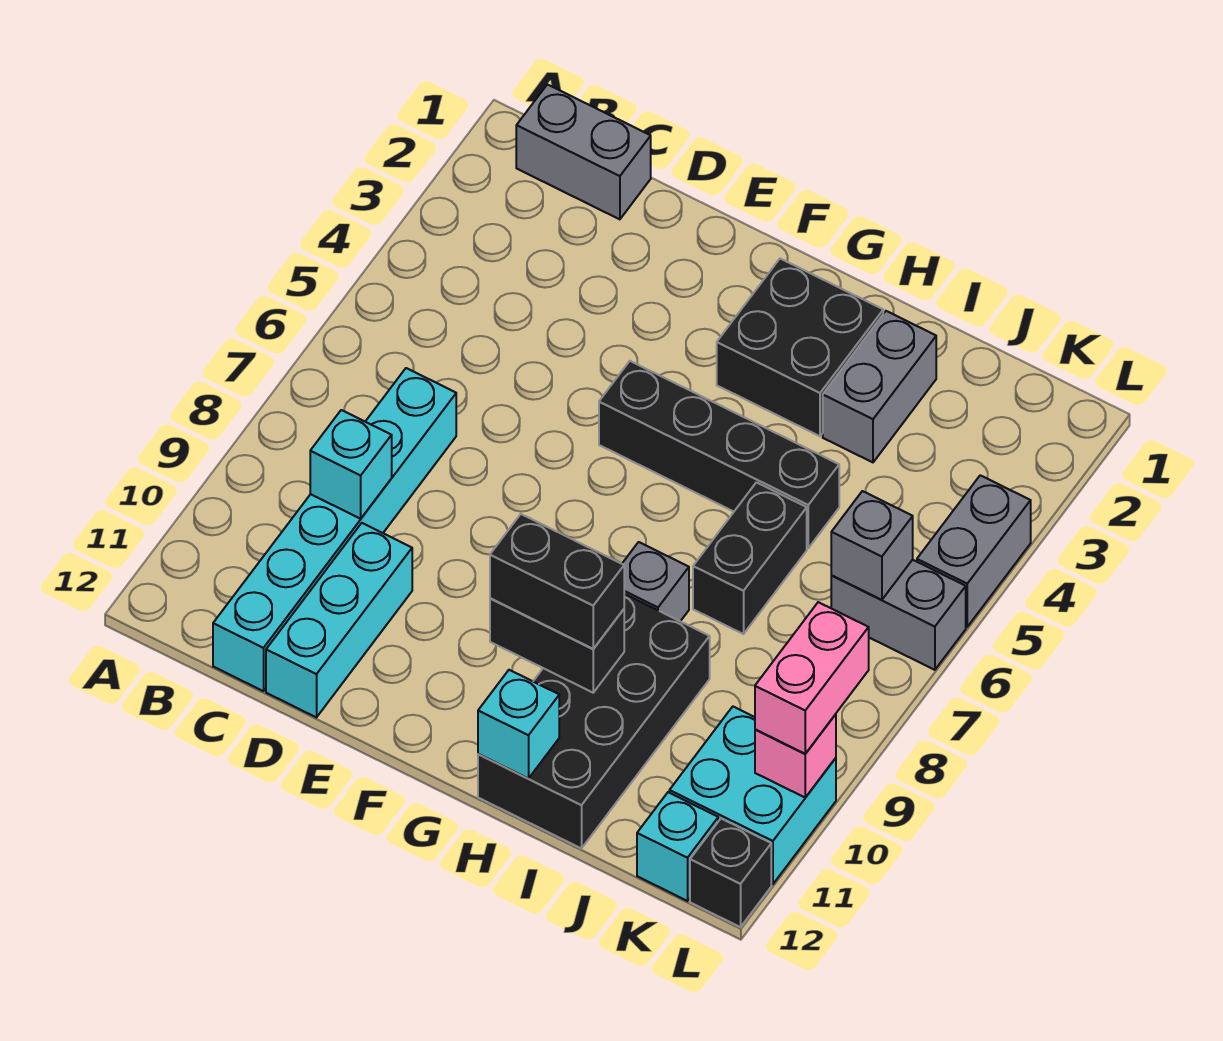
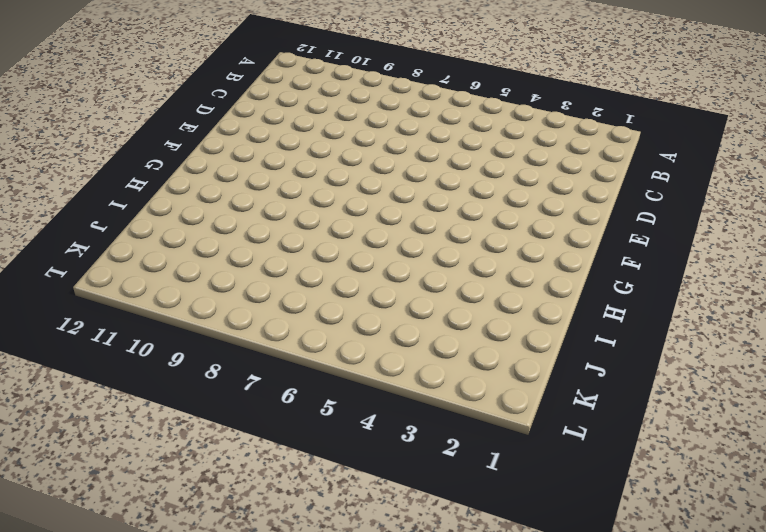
none -> grey brick B1:C1 level 1
none -> cyan brick C7:C12 level 1
none -> cyan brick D10:D12 level 1

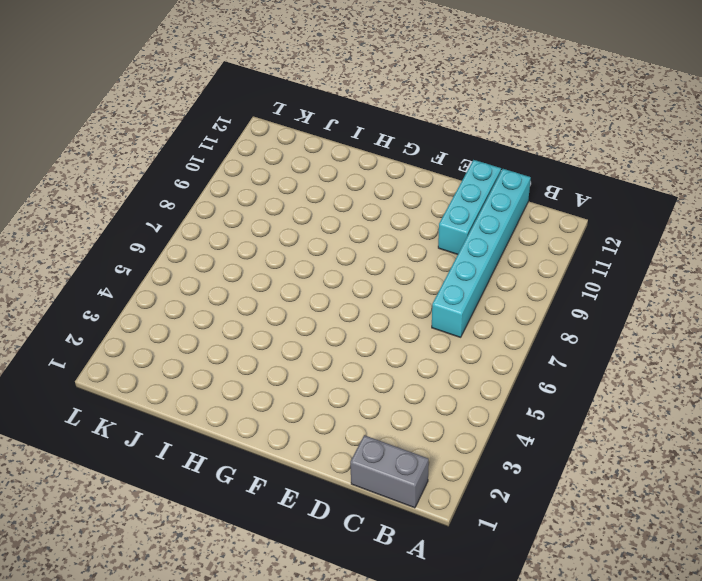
none -> black brick F5:I5 level 1
none -> black brick G2:H3 level 1
none -> grey brick H8 level 1

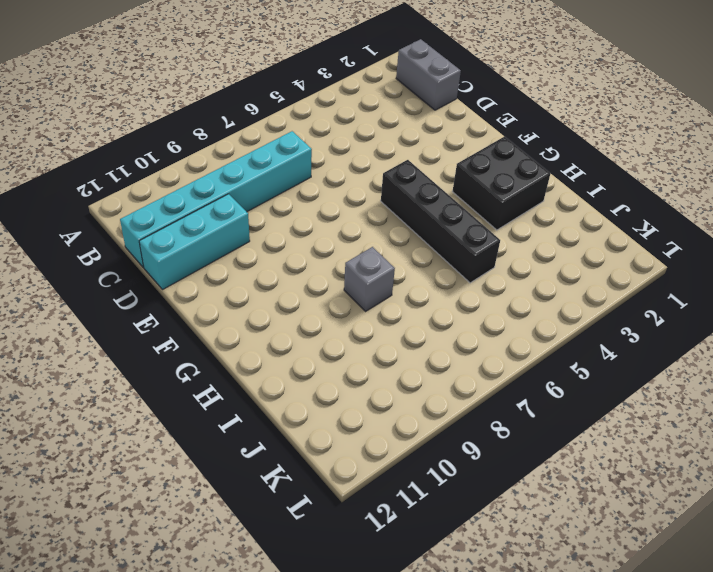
none -> black brick H9:I12 level 1
none -> grey brick I2:I3 level 1
none -> black brick I6:I7 level 1

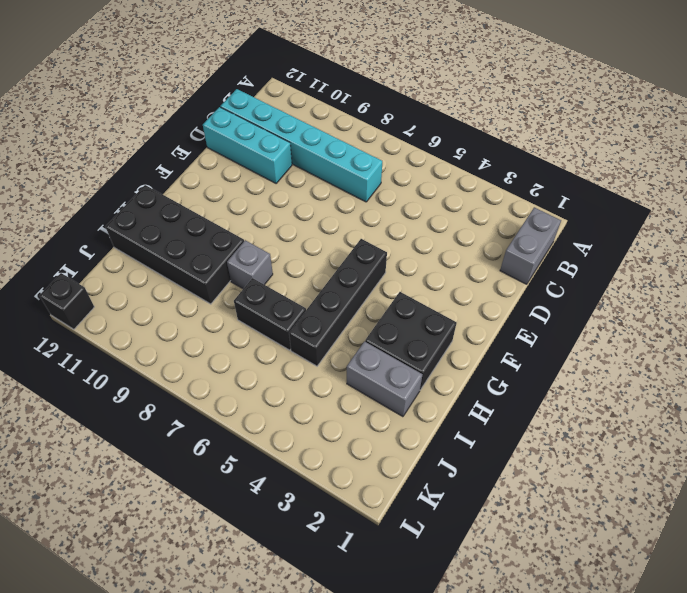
none -> grey brick K6:L6 level 1
none -> cyan brick K10:L11 level 1
none -> cyan brick K12 level 1

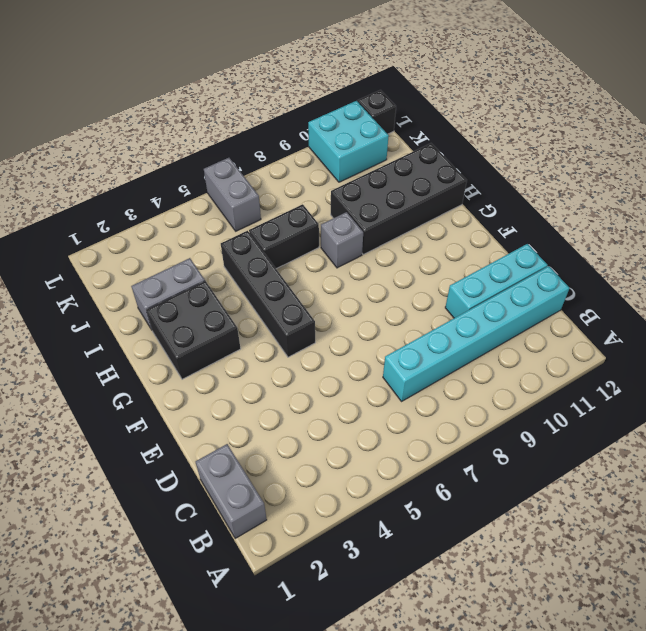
none -> cyan brick K12 level 1
none -> grey brick L4:L5 level 1
none -> cyan brick C9 level 2

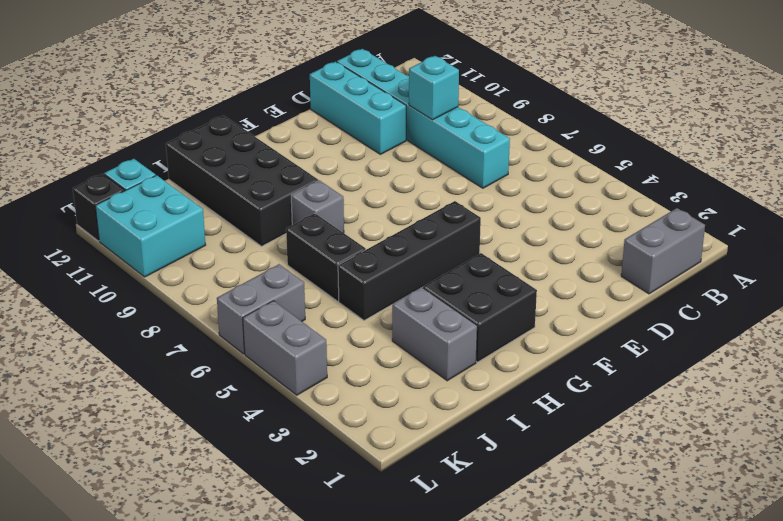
none -> black brick G10:H10 level 2
none -> cyan brick H12 level 2
none -> grey brick K6 level 2

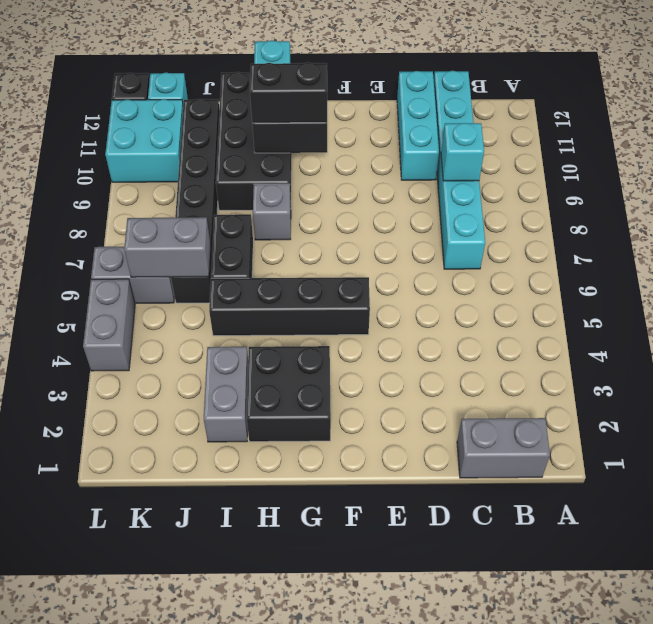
black brick J6:J11 level 1 -> none
grey brick J6:K6 level 2 -> grey brick K6 level 2
none -> pink brick L10 level 2
none -> pink brick L9:L10 level 3

